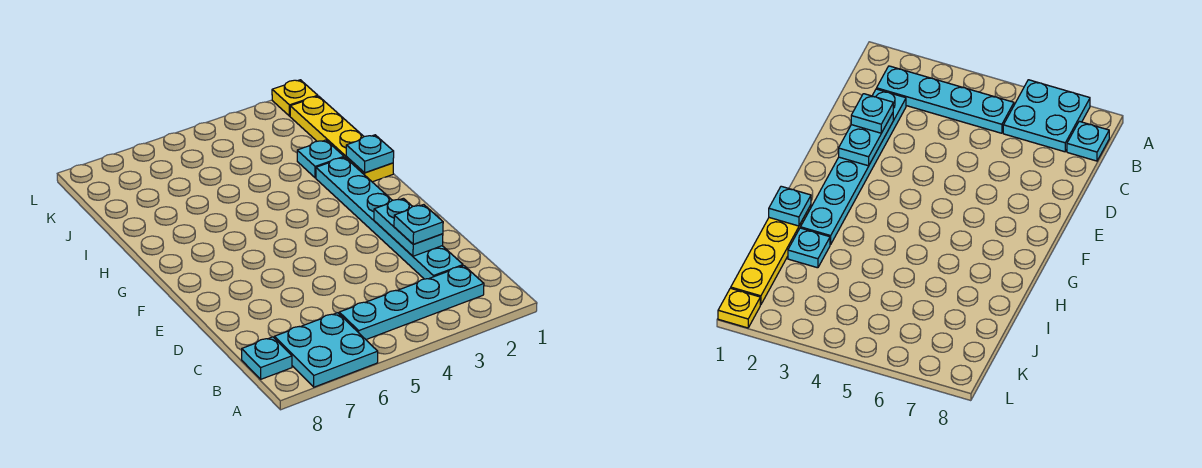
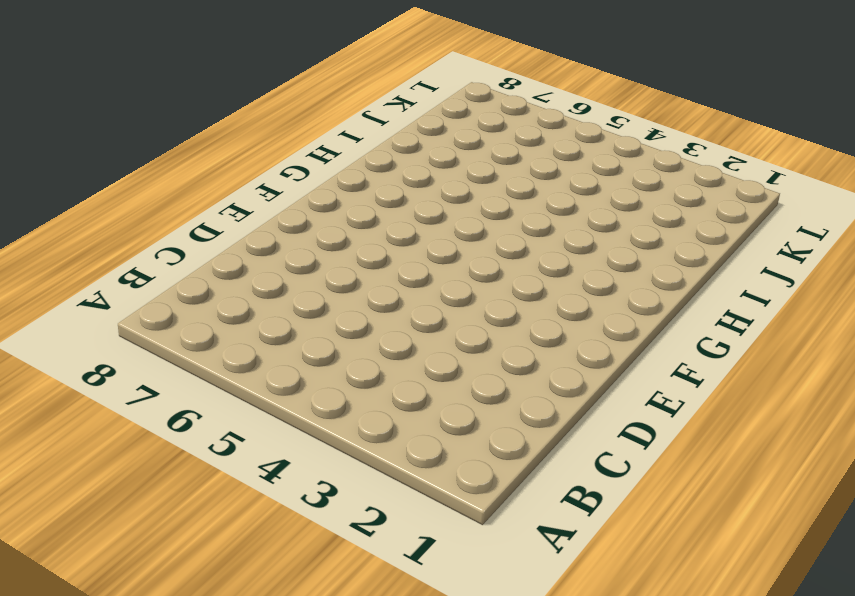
none -> cyan plate A6:B7 level 1
none -> cyan plate B2:B5 level 1

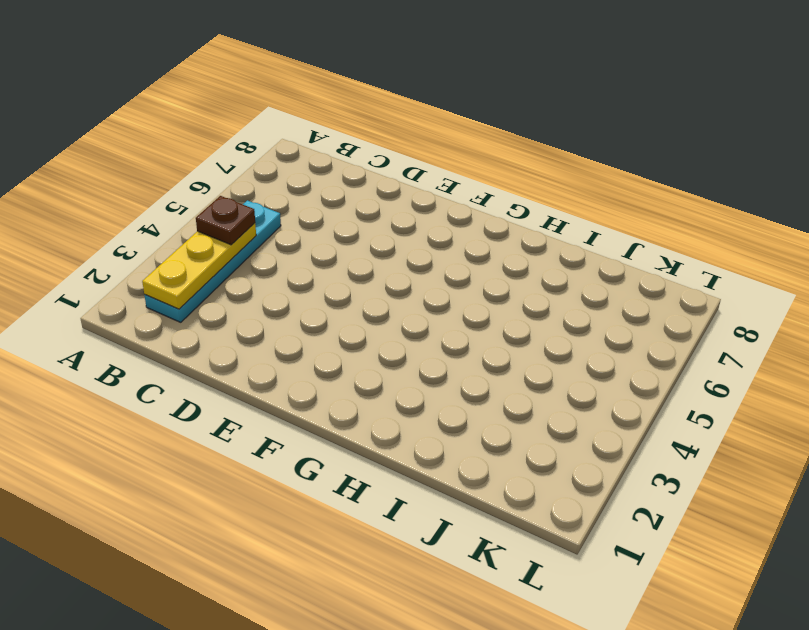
yellow plate B2:B4 level 2 -> none
brown plate B4 level 3 -> none
none -> cyan plate A6:B7 level 1
none -> cyan plate B8 level 1

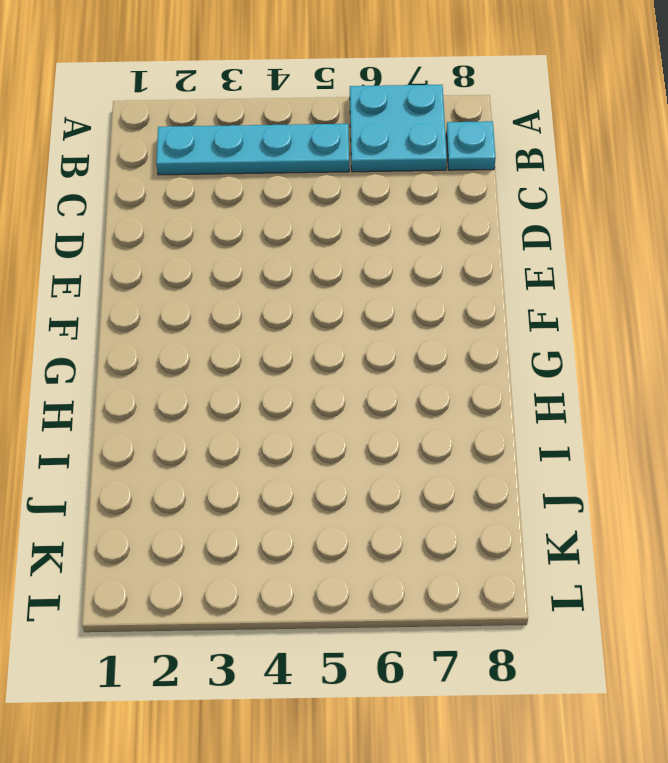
none -> cyan plate C2:H2 level 1
none -> yellow plate H1:K1 level 1

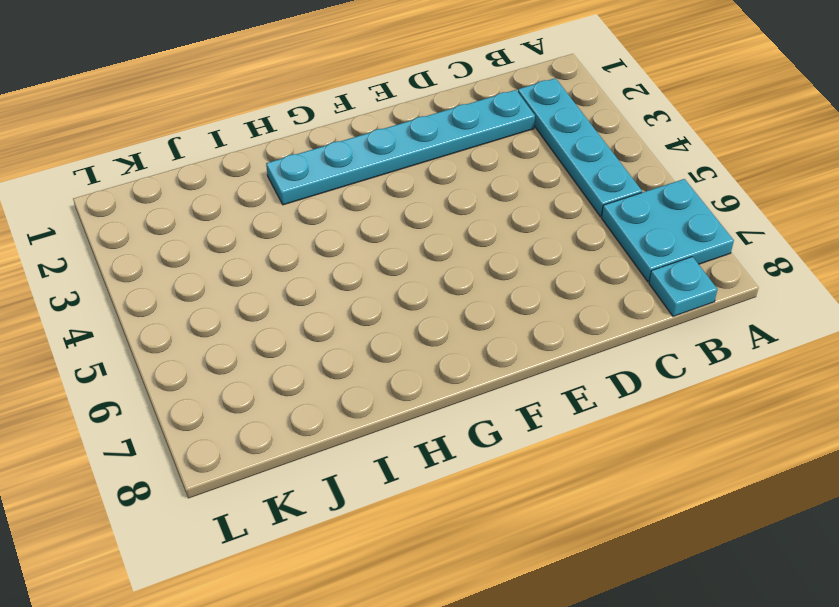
none -> yellow plate H1:K1 level 1
none -> cyan plate I2 level 1

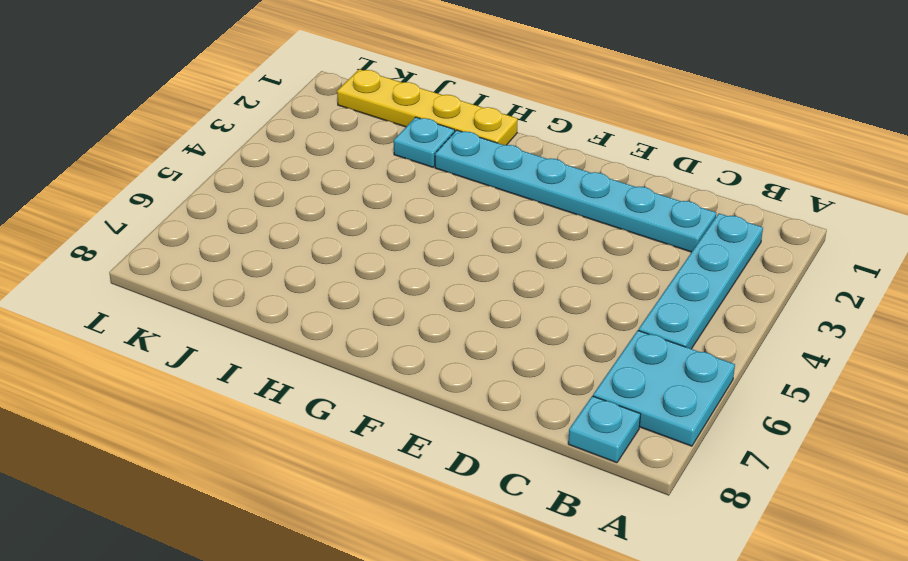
none -> yellow plate L1 level 1
none -> cyan plate D2:E2 level 2

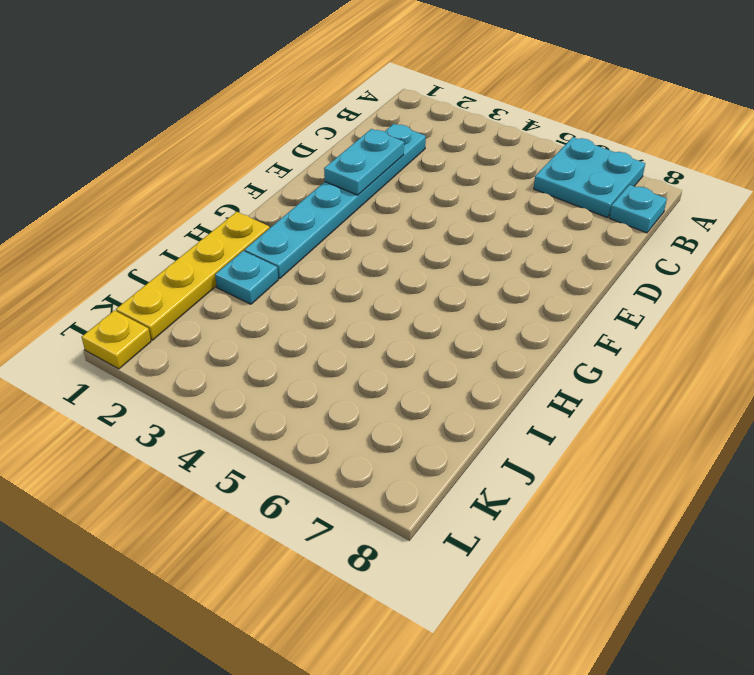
none -> cyan plate B2:B5 level 1
none -> cyan plate H1 level 2

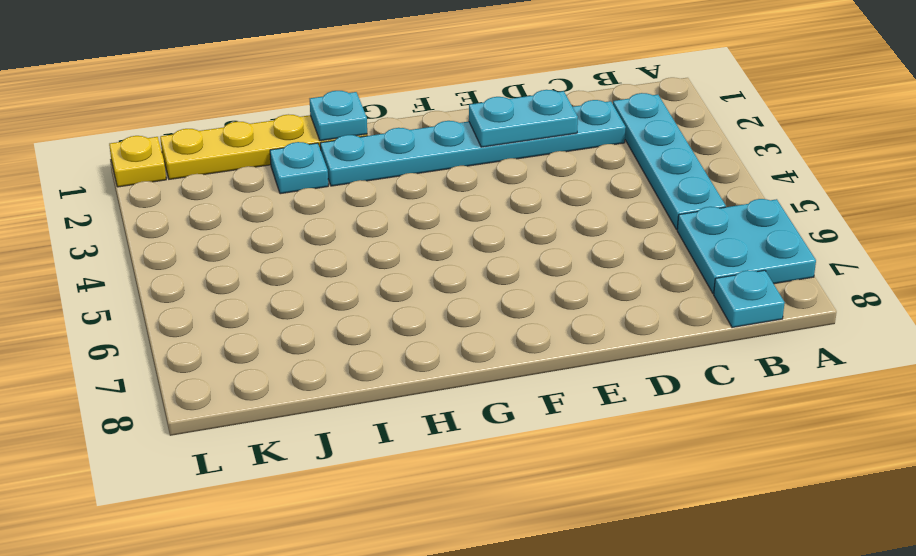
none -> cyan plate D2 level 3

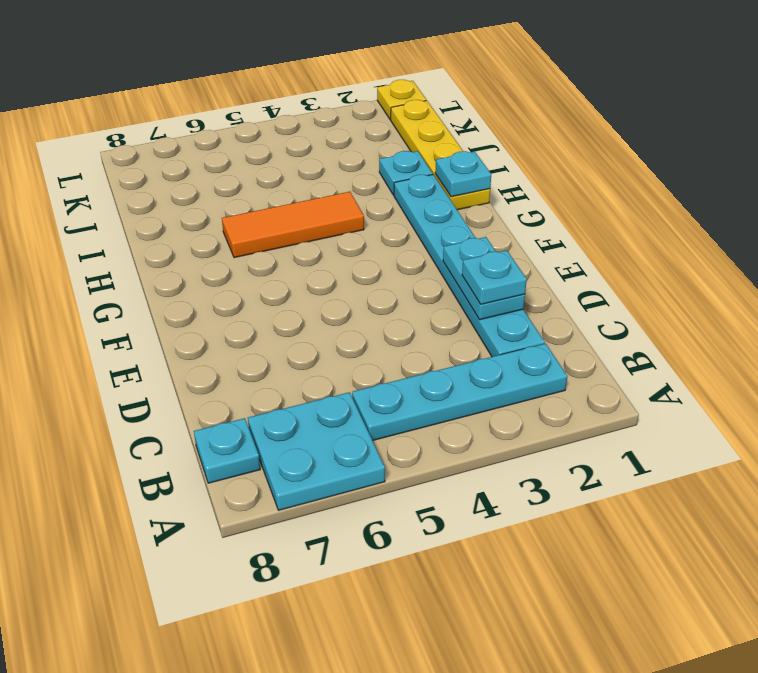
orange tile H4:H6 level 1 -> none

